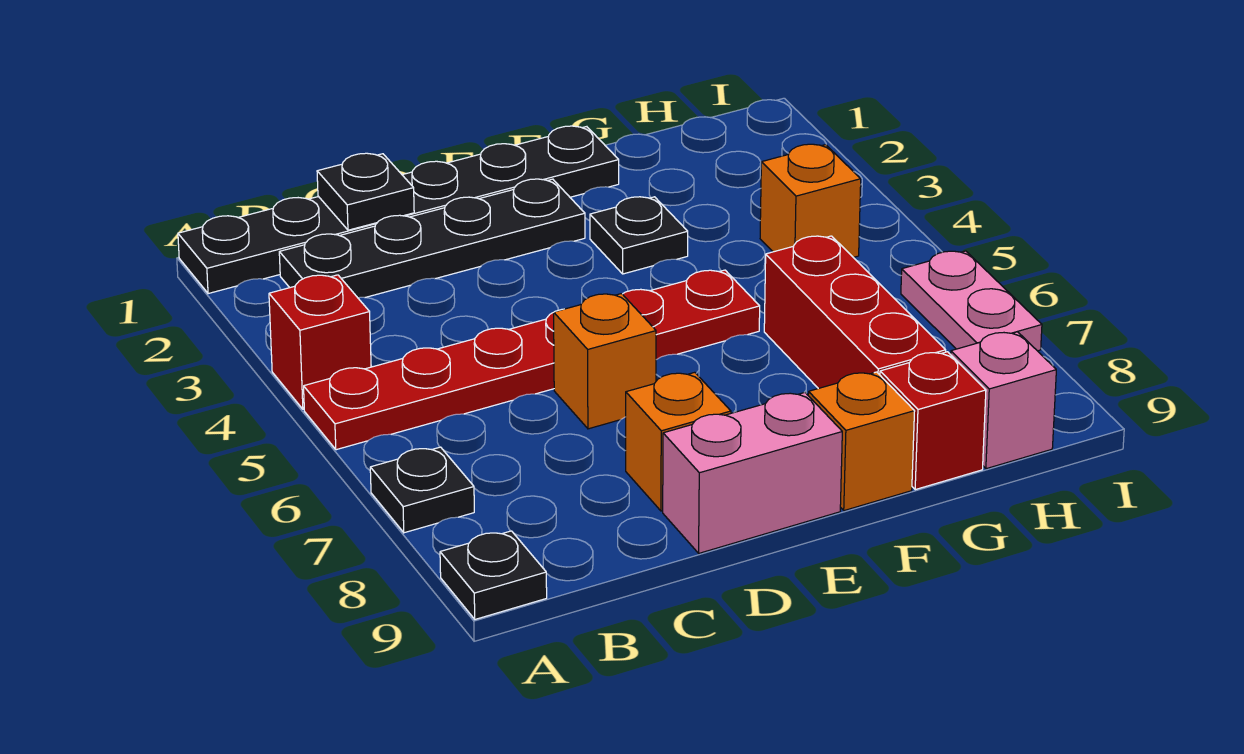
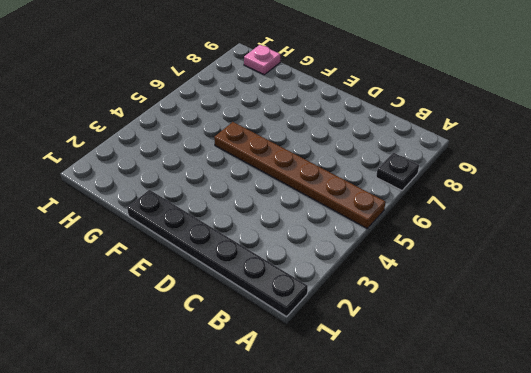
brown plate A5:F5 level 1 -> red plate A5:F5 level 1
pink plate H9 level 1 -> pink brick H9 level 1
none -> red brick A4 level 1
none -> black plate A9 level 1
none -> black plate B2:E2 level 1

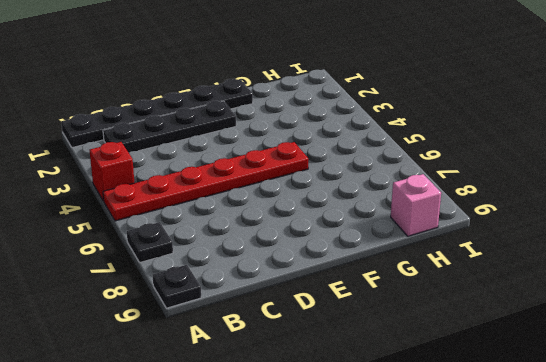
none -> orange brick D6 level 1
none -> orange brick D8 level 1
none -> pink brick D9:E9 level 1

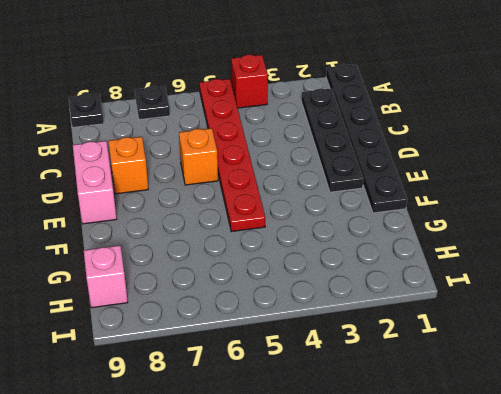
none -> black plate F3 level 1
none -> orange brick F9 level 1
none -> red brick G6:G8 level 1

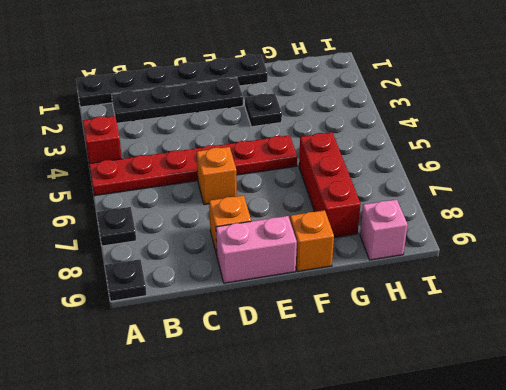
none -> red brick G9 level 1
none -> orange brick H4 level 1
none -> pink plate I6:I7 level 1

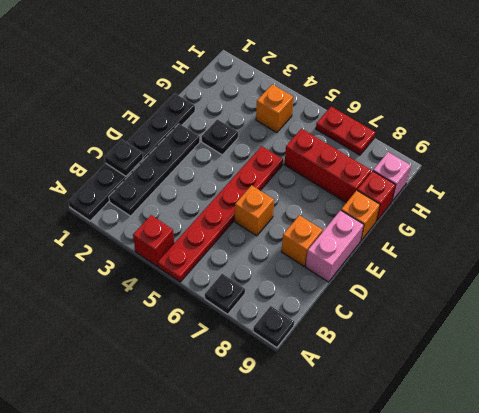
red plate I6:I7 level 1 -> pink plate I6:I7 level 1

